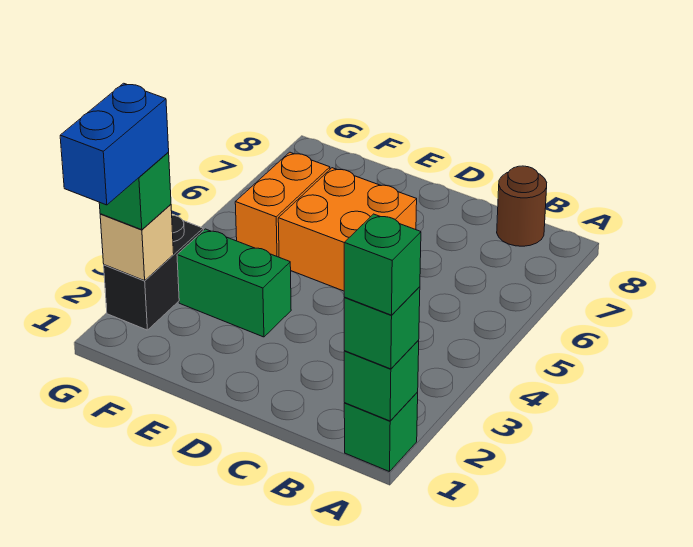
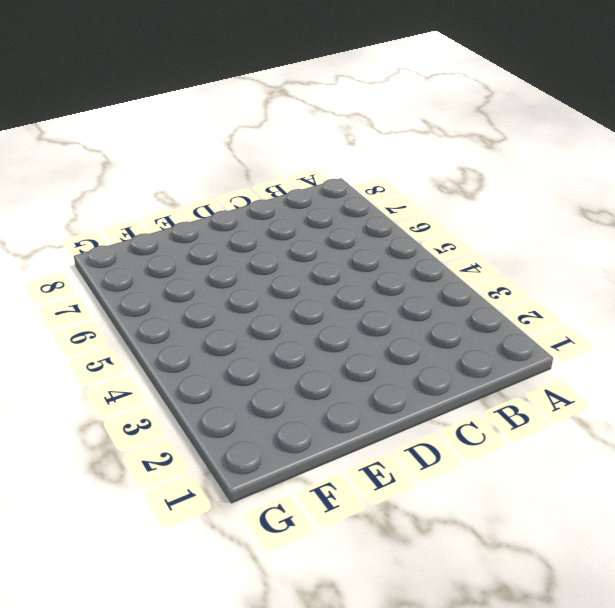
none -> green brick A1 level 1
none -> brown round brick B8 level 1
none -> orange brick D5:E6 level 1

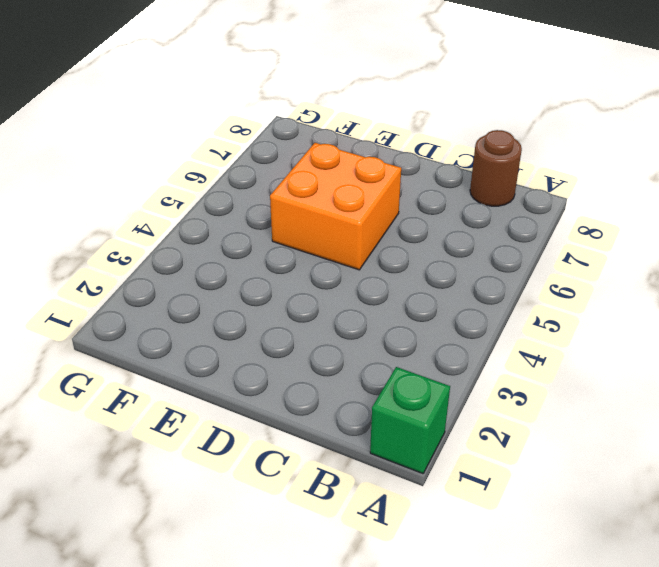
none -> green brick E3:F3 level 1
none -> orange brick F5:F6 level 1
none -> black brick G2:G3 level 1

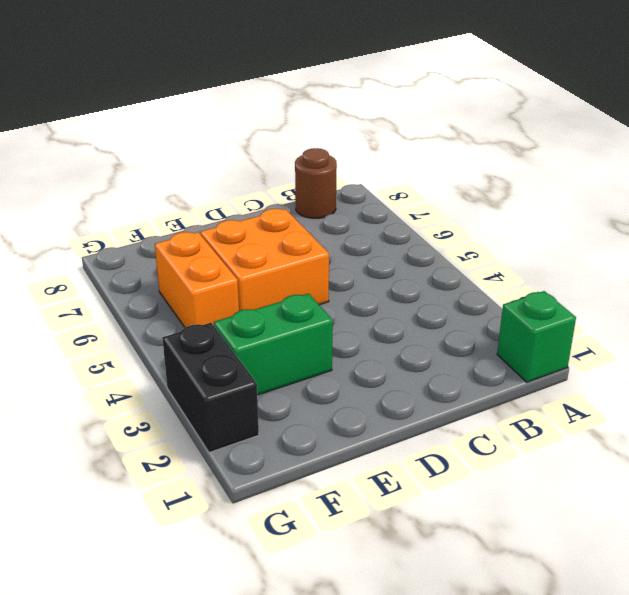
none -> green brick A1 level 2
none -> tan brick G2 level 2
none -> green brick A1 level 3

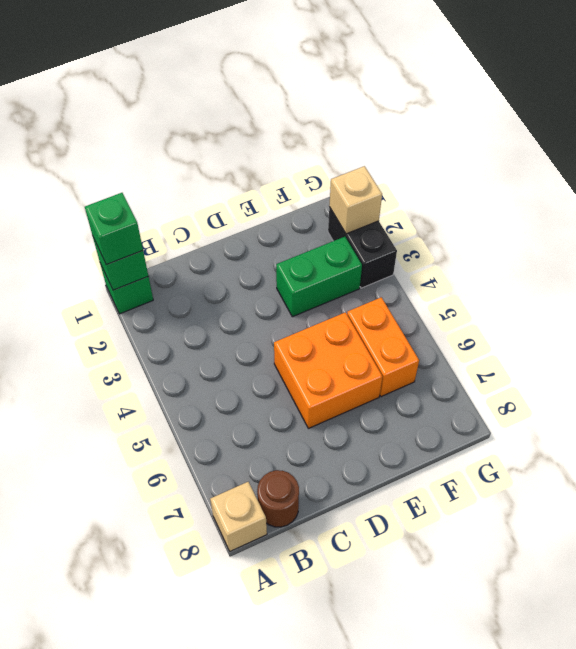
tan brick A8 level 1 -> none
none -> green brick G2 level 3
none -> green brick A1 level 4
none -> blue brick G1:G2 level 4

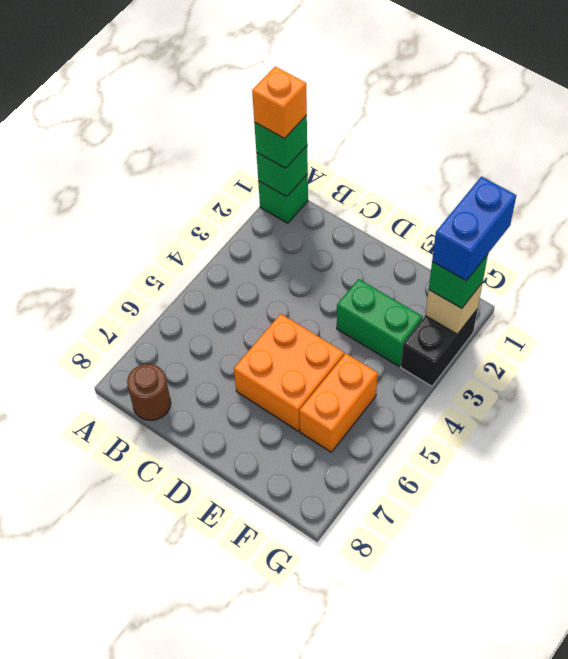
orange brick A1 level 4 -> green brick A1 level 4

